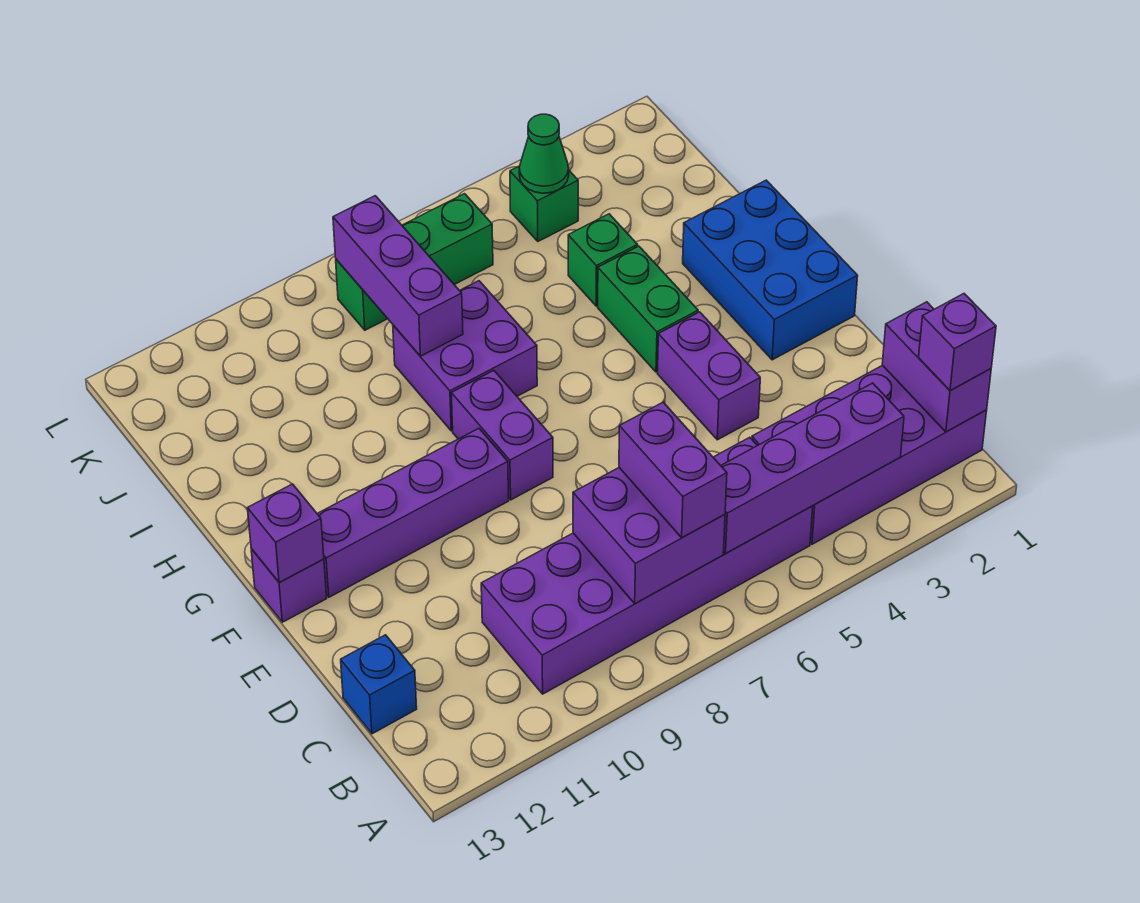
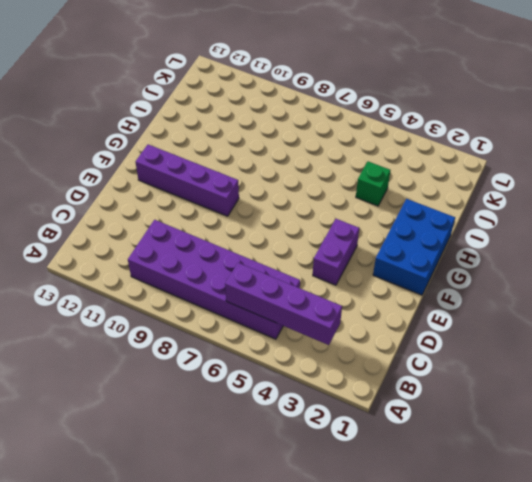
none -> purple brick B1:C4 level 1
none -> blue brick C13 level 1
none -> purple brick F8:G8 level 1

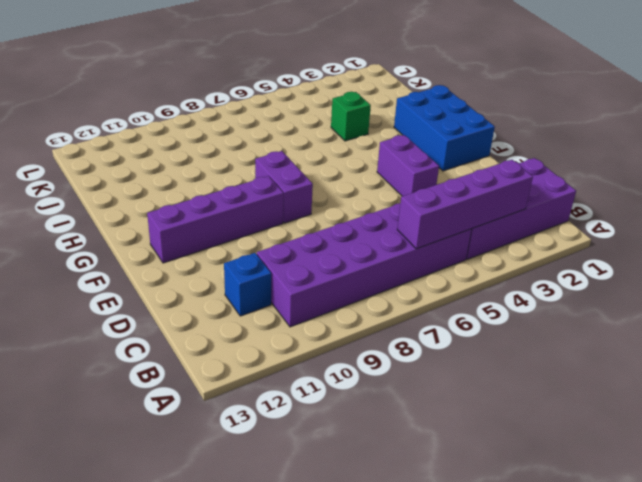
blue brick C11 level 1 -> blue brick C13 level 1
none -> purple brick F13 level 1
none -> green brick G4:H4 level 1
none -> purple brick H7:I8 level 1

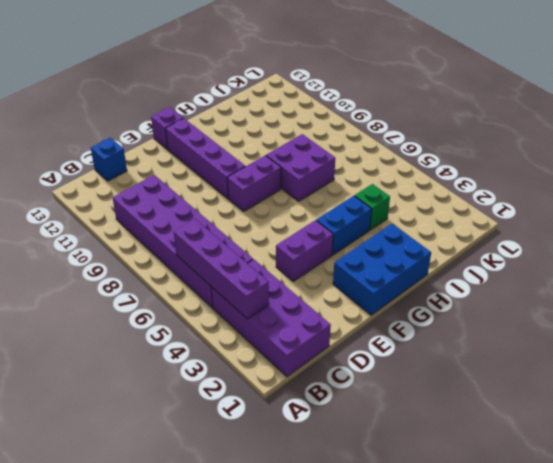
blue brick G4:H4 level 1 -> green brick G4:H4 level 1
none -> green brick K4 level 1
none -> green brick K6:K8 level 1
none -> purple brick B1:C1 level 2

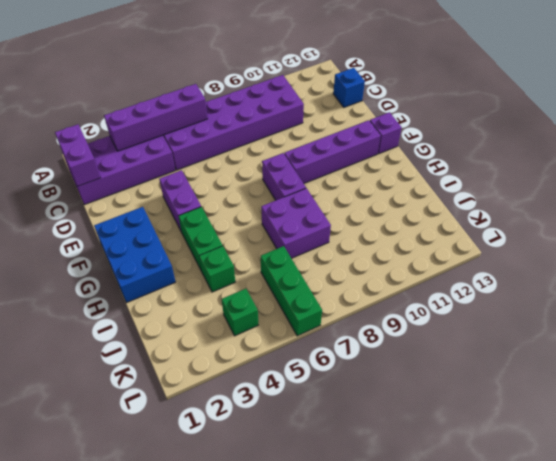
green brick J6:L6 level 1 -> green brick K6:K8 level 1
none -> purple brick B7:C8 level 2
none -> purple brick F13 level 2
none -> purple brick I8:K8 level 2

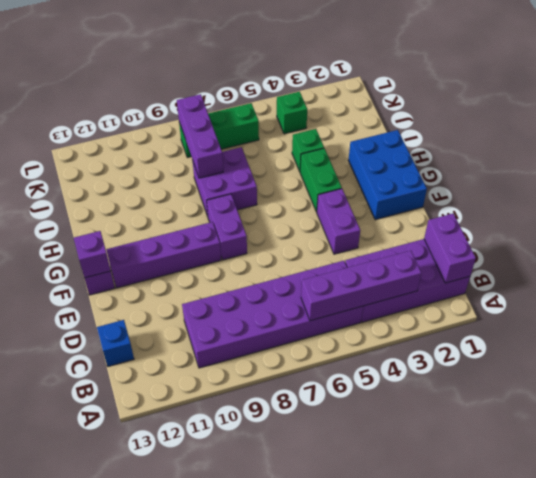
none -> purple brick B7:C8 level 2
none -> green cone K4 level 2
none -> purple brick B1 level 3

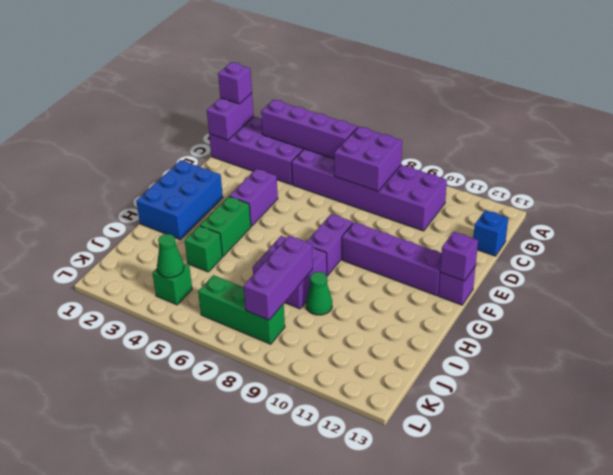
green cone I9 level 1 -> none
none -> purple brick B7:C7 level 3

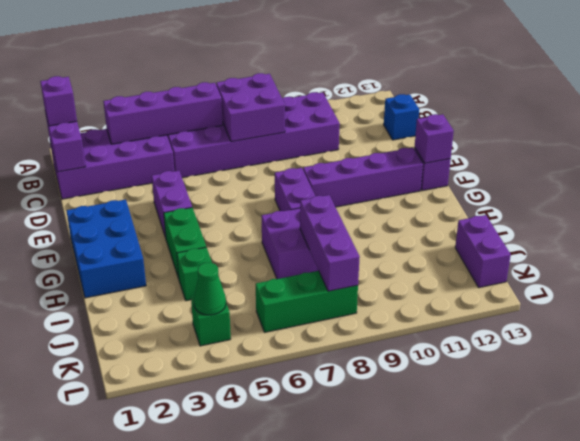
purple brick J13:K13 level 1 -> purple brick B7:C7 level 3

